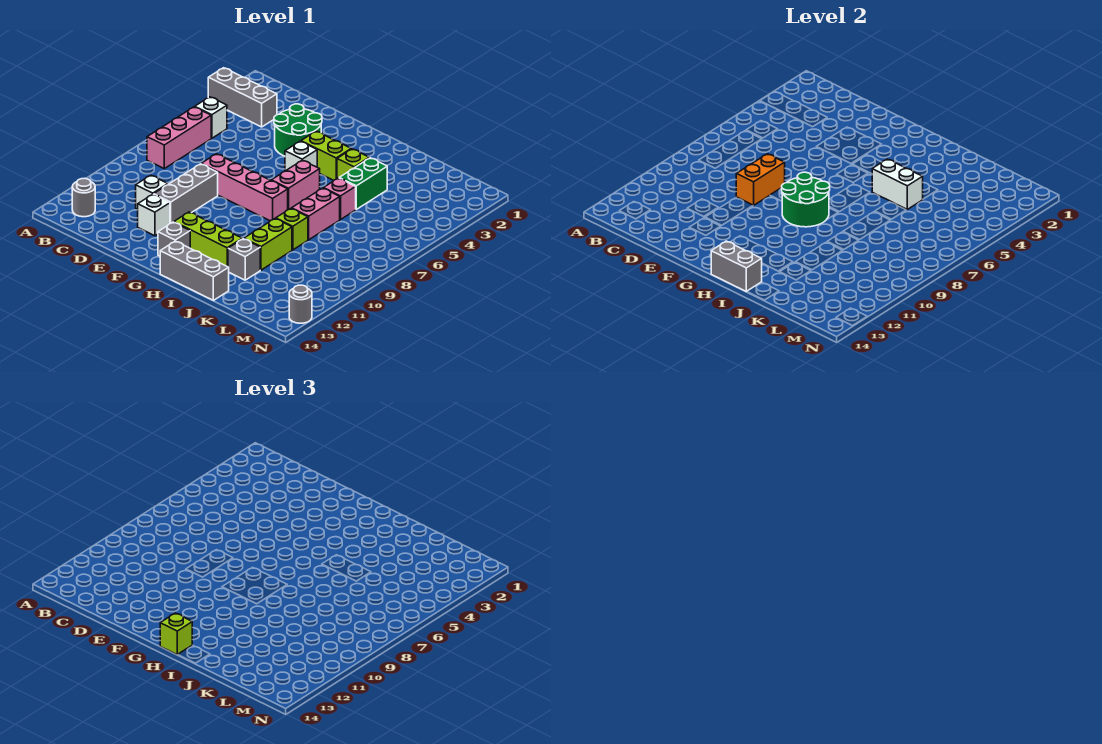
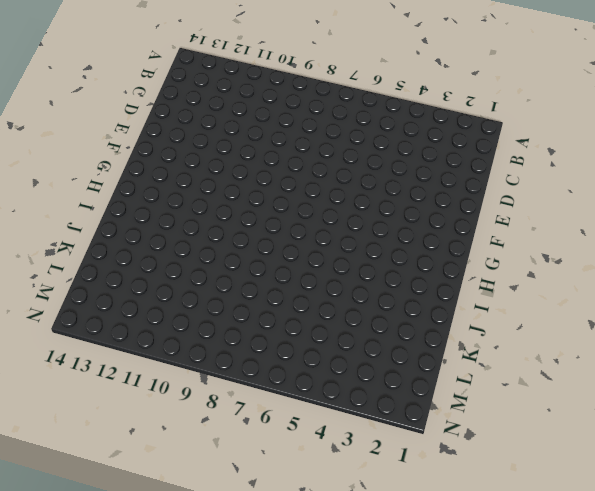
none -> grey brick A3:C3 level 1
none -> white brick B5 level 1
none -> pink brick B6:B8 level 1

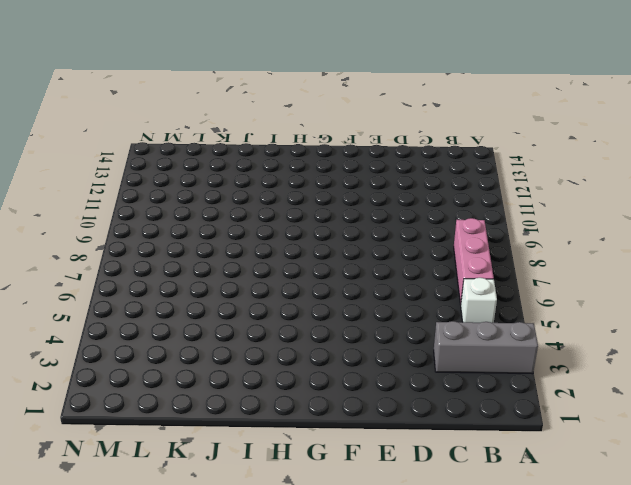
none -> grey round brick B13 level 1
none -> white brick D11 level 1
none -> green round brick E3:F4 level 1

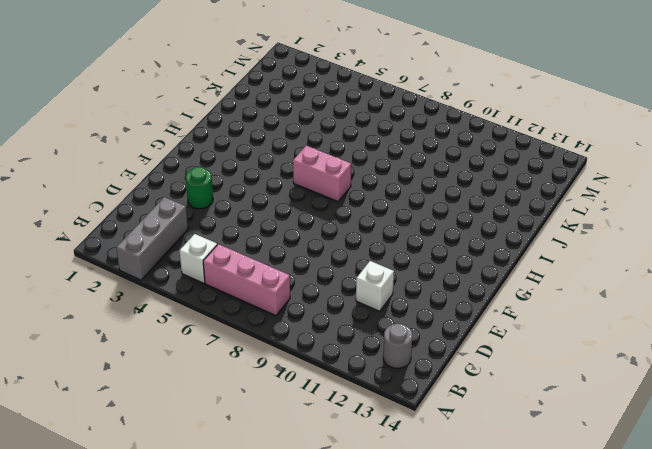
green round brick E3 level 1 -> green round brick E3:F4 level 1
none -> pink brick E8:H8 level 1
none -> grey brick E9:E11 level 1
none -> white brick E12 level 1

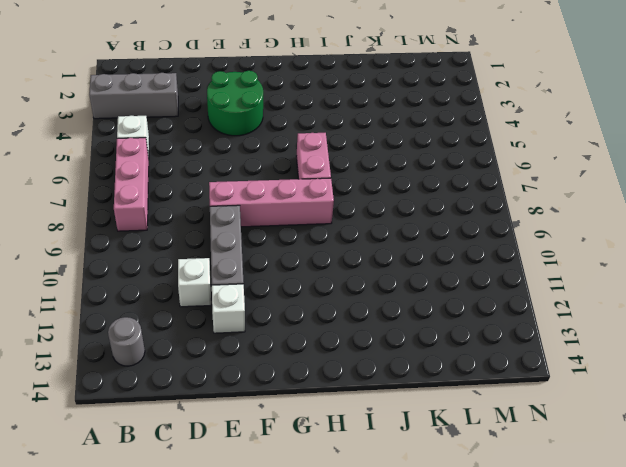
none -> lime brick G4:H4 level 1
none -> white brick G5 level 1
none -> lime brick G12:I12 level 1

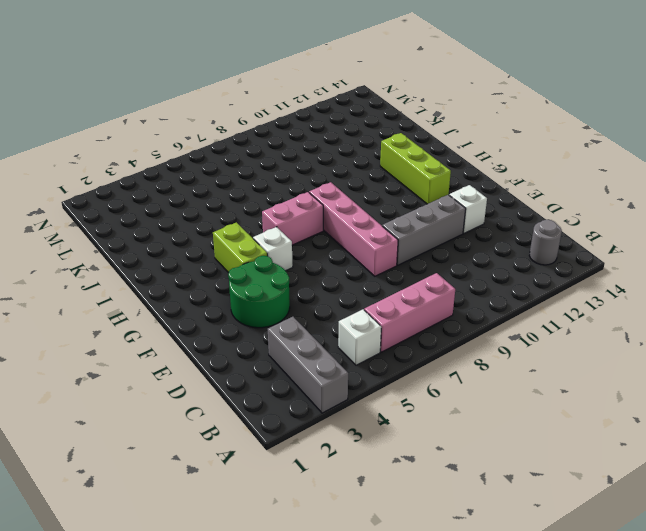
none -> white brick D11 level 1
none -> grey brick G13 level 1
none -> grey brick H14:J14 level 1

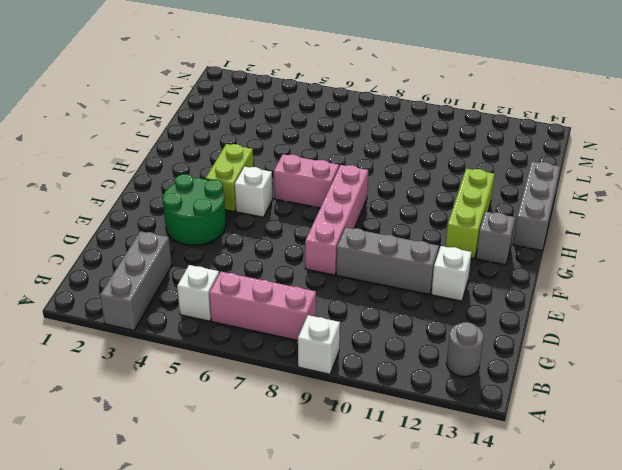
white brick A9 level 1 -> white brick D11 level 1
none -> lime brick I4 level 1
none -> green brick J4:J5 level 1
none -> pink brick J6 level 1

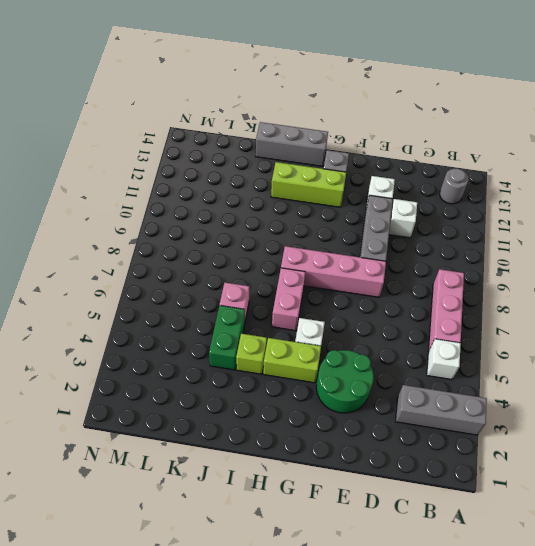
none -> pink brick J7:J8 level 1
none -> lime brick J9 level 1
none -> lime brick J10:J11 level 1

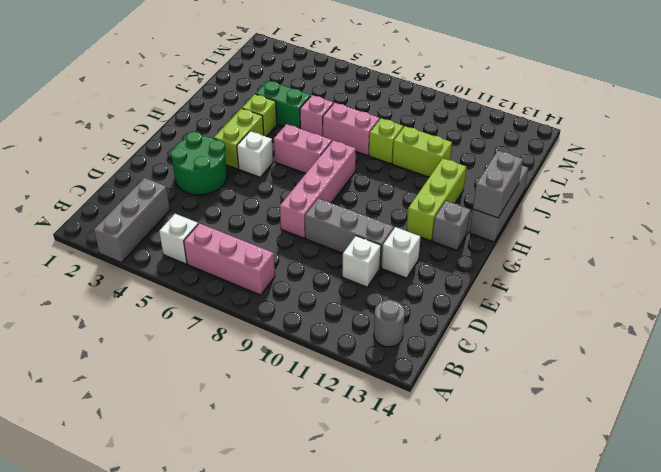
none -> grey brick J12 level 1
none -> grey round brick N13 level 1
none -> orange brick E8:E9 level 2

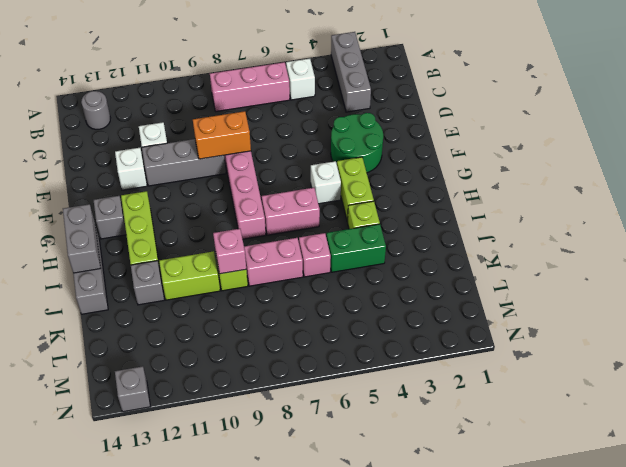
pink brick J9 level 2 -> none
grey brick N13 level 1 -> grey round brick N13 level 1
none -> green round brick G8:H9 level 2
none -> white brick I5:J5 level 2
none -> lime brick H14 level 3

